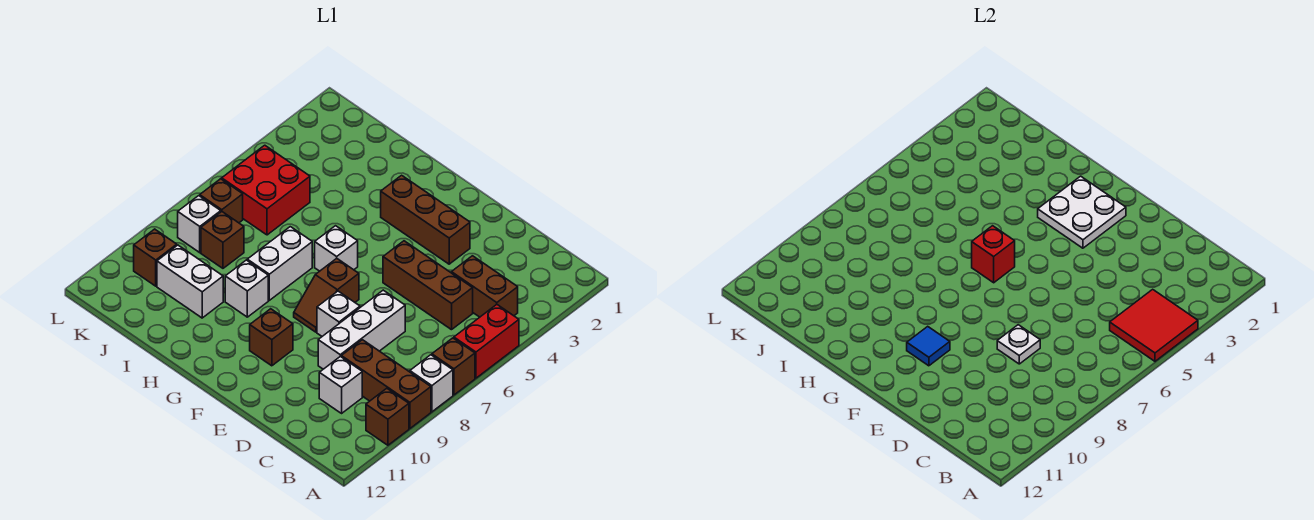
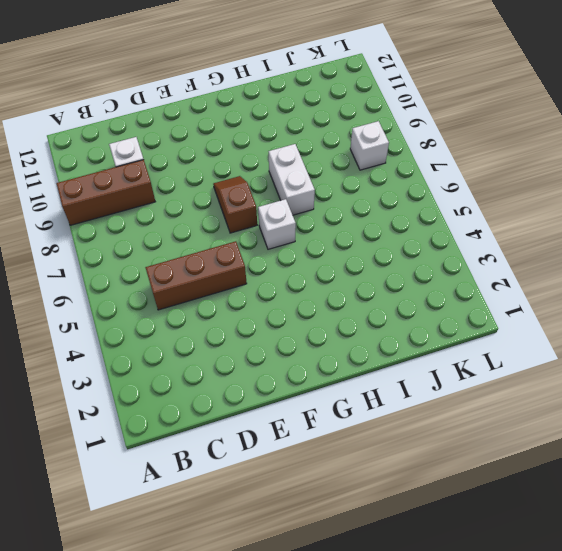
none -> red brick A5:A6 level 1
none -> brown brick A7 level 1
none -> white brick A8 level 1

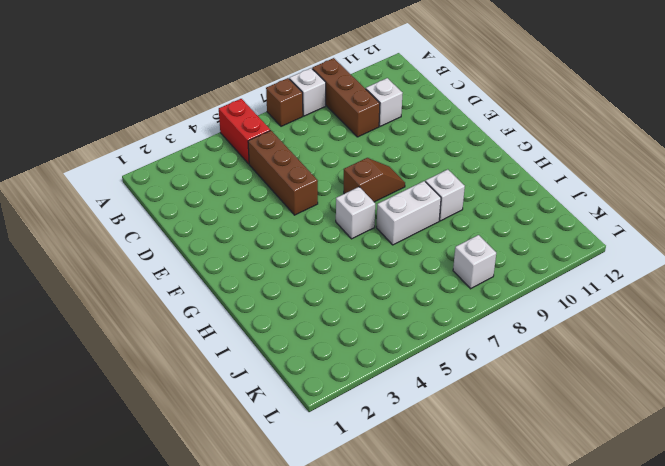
red brick A5:B5 level 1 -> red brick A5:A6 level 1
none -> brown brick A10 level 1
none -> brown brick B4:C4 level 1
none -> white brick D7:D9 level 1

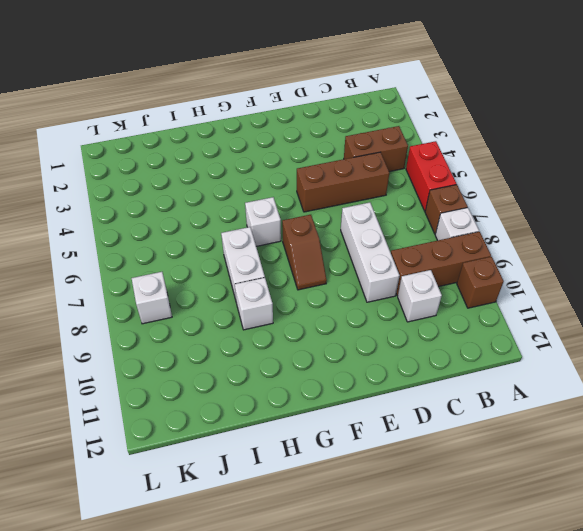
none -> brown brick E3:G3 level 1
none -> white brick E8 level 1
none -> brown brick F10 level 1

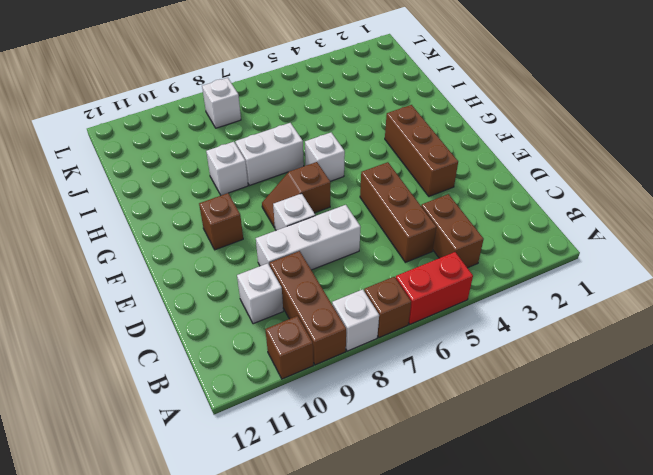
none -> white brick I10:J10 level 1
none -> red brick J5:K6 level 1
none -> brown brick J8 level 1

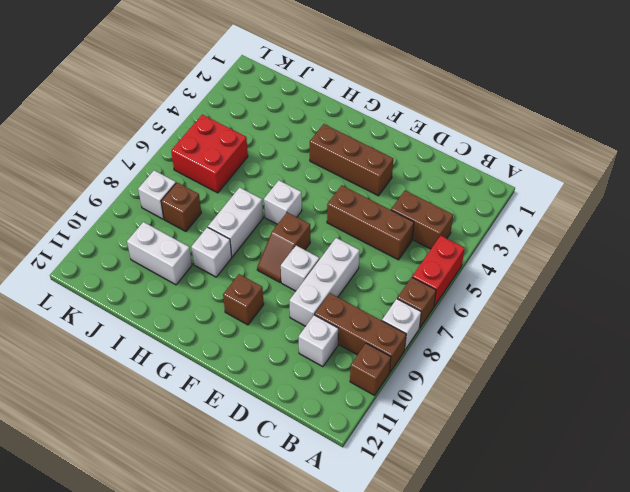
none -> brown brick K7 level 1
none -> brown brick K10 level 1
none -> red tile A4:B5 level 2

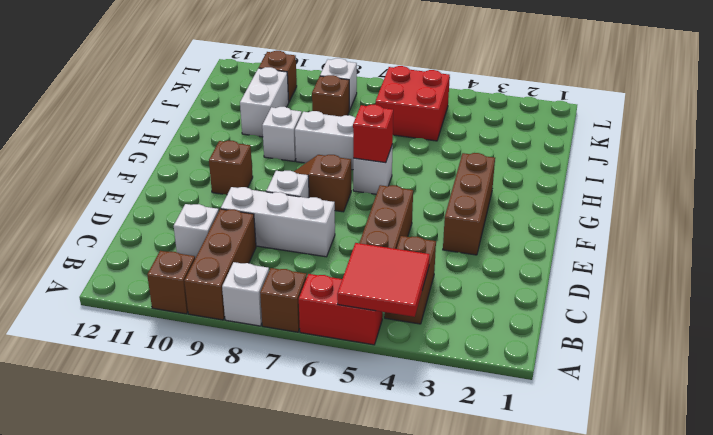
none -> brown brick K7 level 1
none -> white plate D8 level 2
none -> white plate F2:G3 level 2

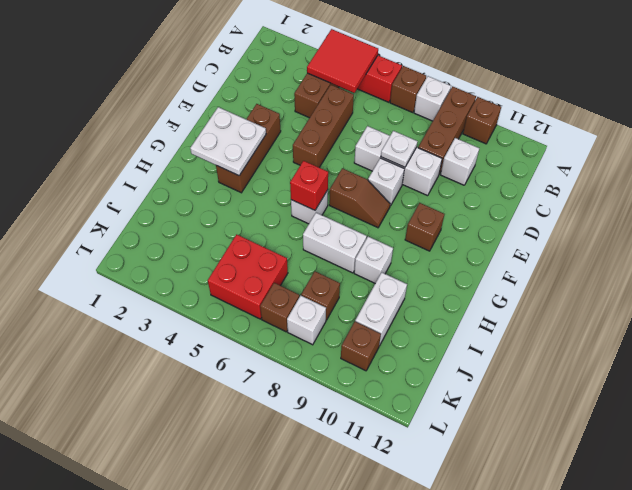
none -> blue tile F10 level 2

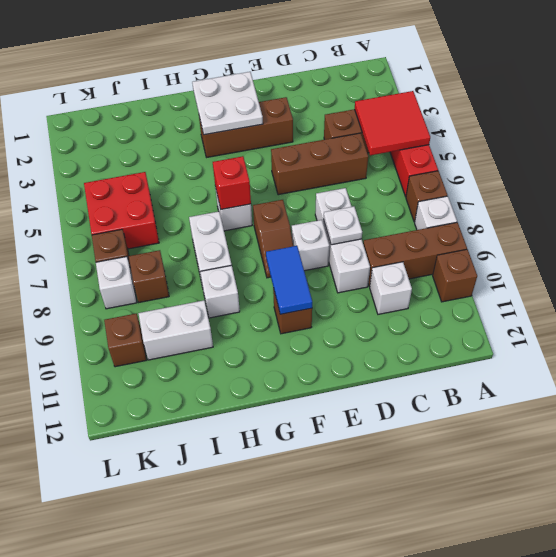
blue tile F9:F10 level 2 -> blue tile F10 level 2

